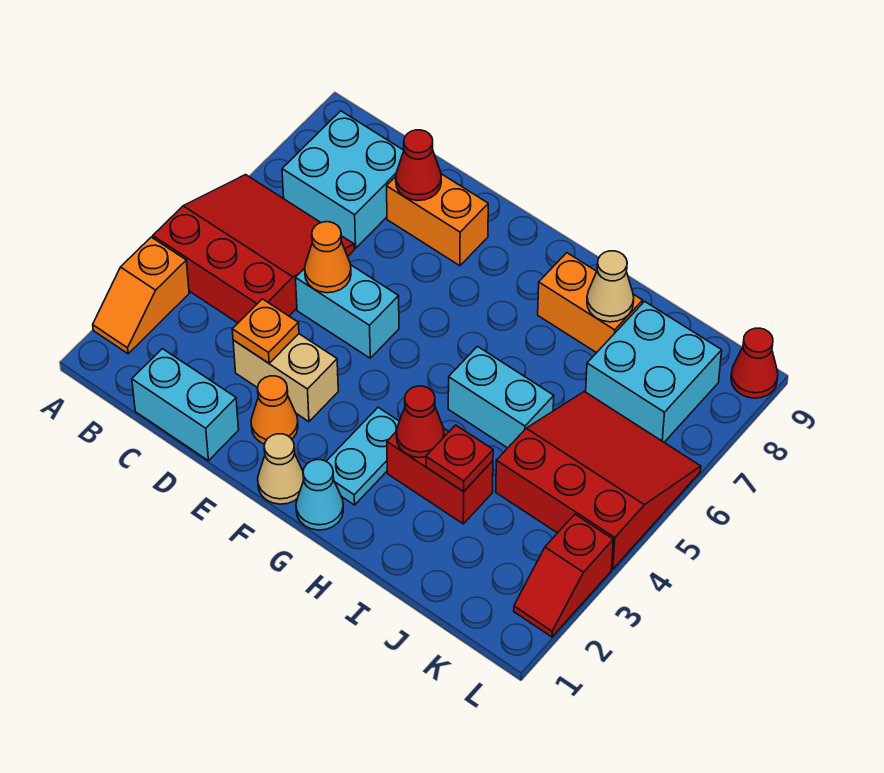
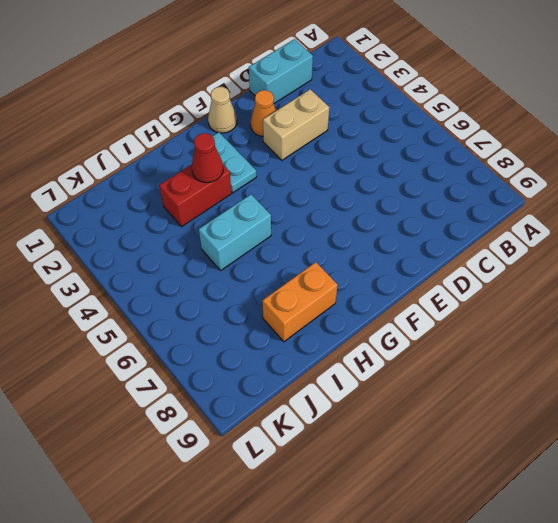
none -> orange slope A2:A3 level 1 top 3
none -> red slope A4:C6 level 1 top 4
none -> cyan brick B7:C8 level 1

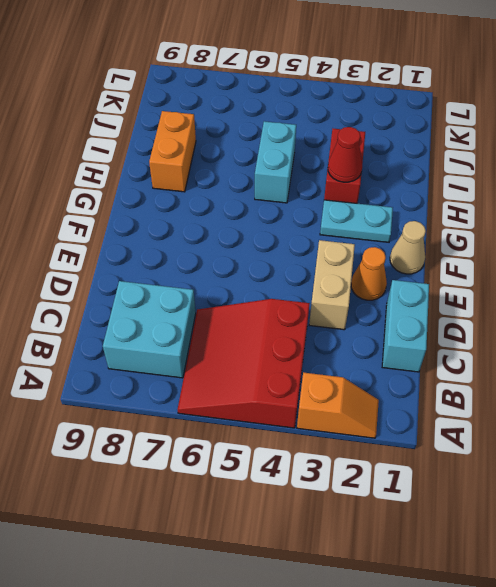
none -> cyan brick D5:E5 level 1
none -> orange brick D8:E8 level 1
none -> cyan cone G1 level 1

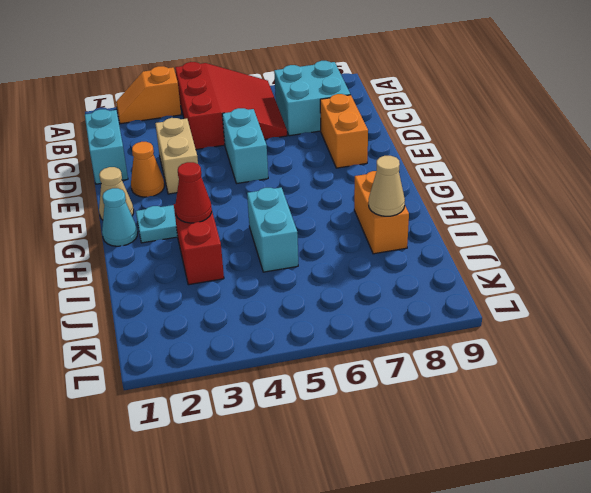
none -> red slope J4:L6 level 1 top 4
none -> cyan brick J7:K8 level 1
none -> red slope L2:L3 level 1 top 3

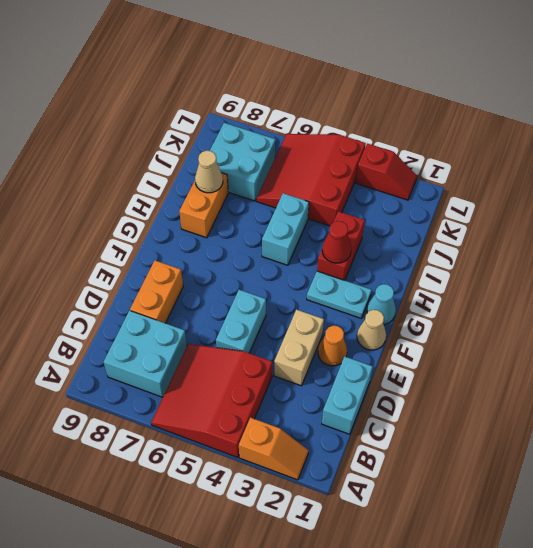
none -> red cone L9 level 1
none -> orange plate D3 level 2
none -> orange cone D5 level 2

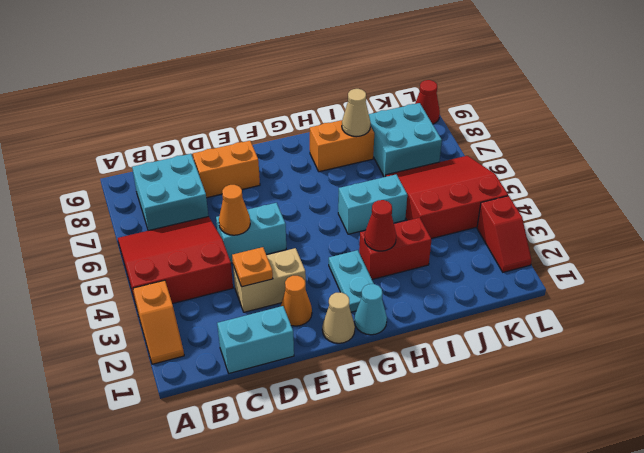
none -> red cone D8 level 2
none -> red plate I3 level 2

